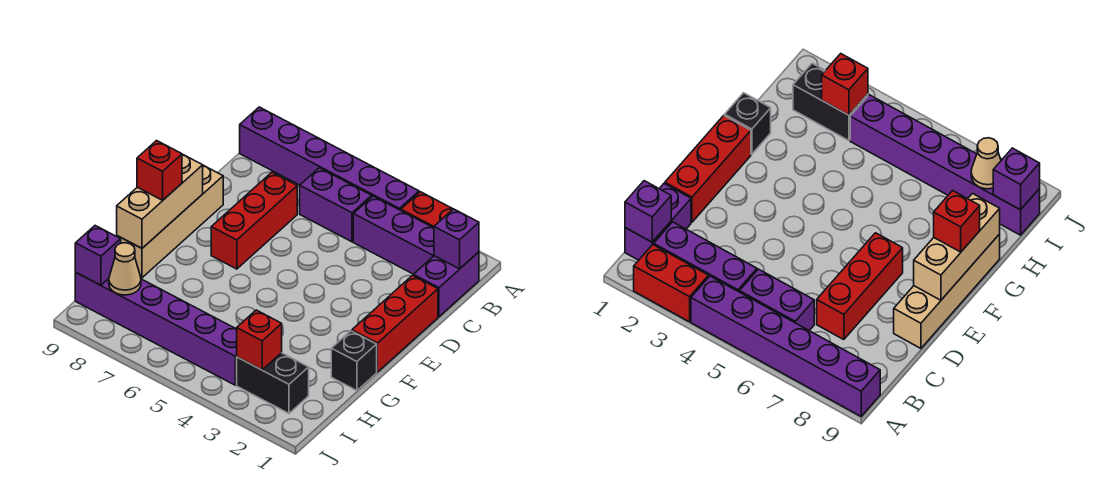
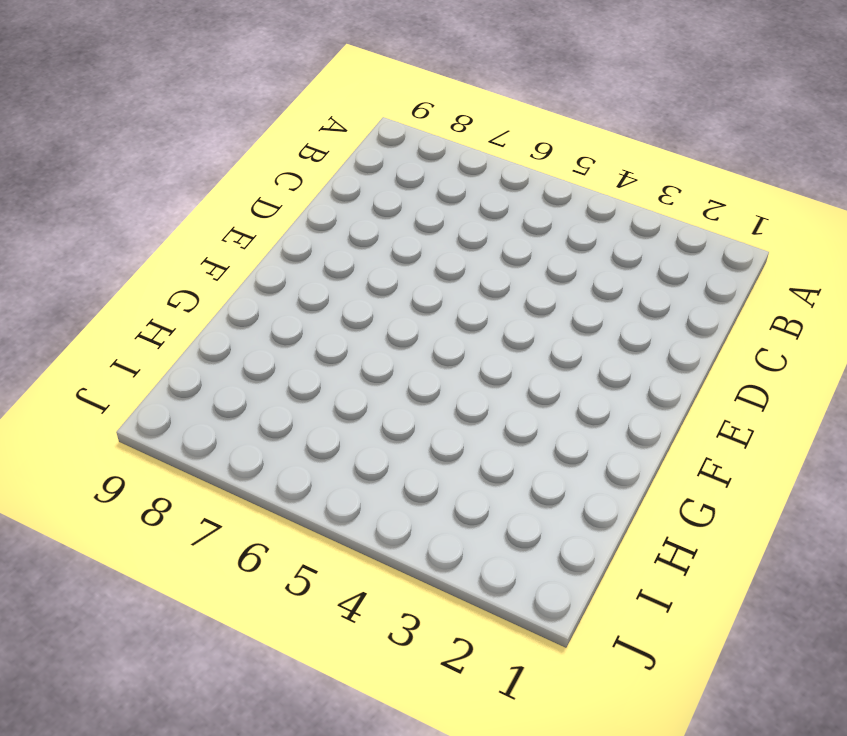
none -> red brick A2:A3 level 1
none -> purple brick A4:A9 level 1
none -> purple brick B1:C1 level 1

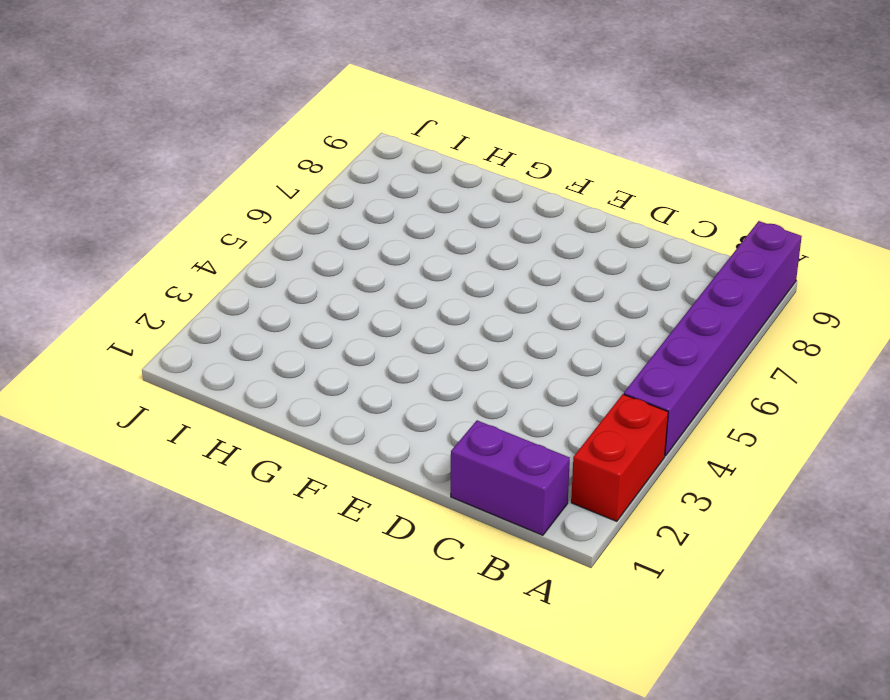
none -> purple brick B2:B4 level 1
none -> purple brick B5:B6 level 1
none -> red brick C7:E7 level 1

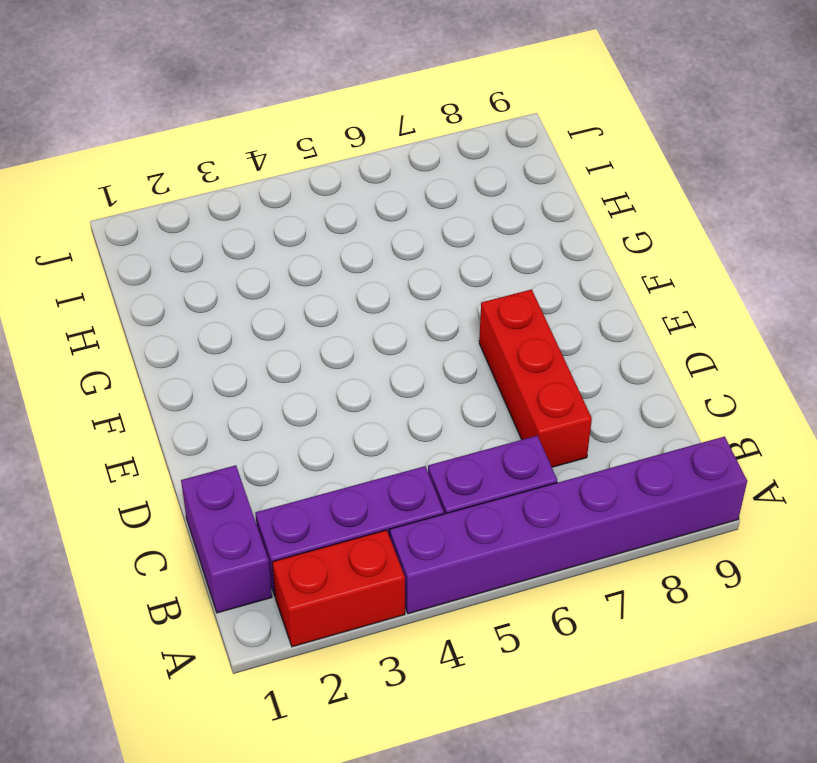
none -> red brick D1:F1 level 1
none -> tan brick D9:G9 level 1
none -> black brick G1 level 1

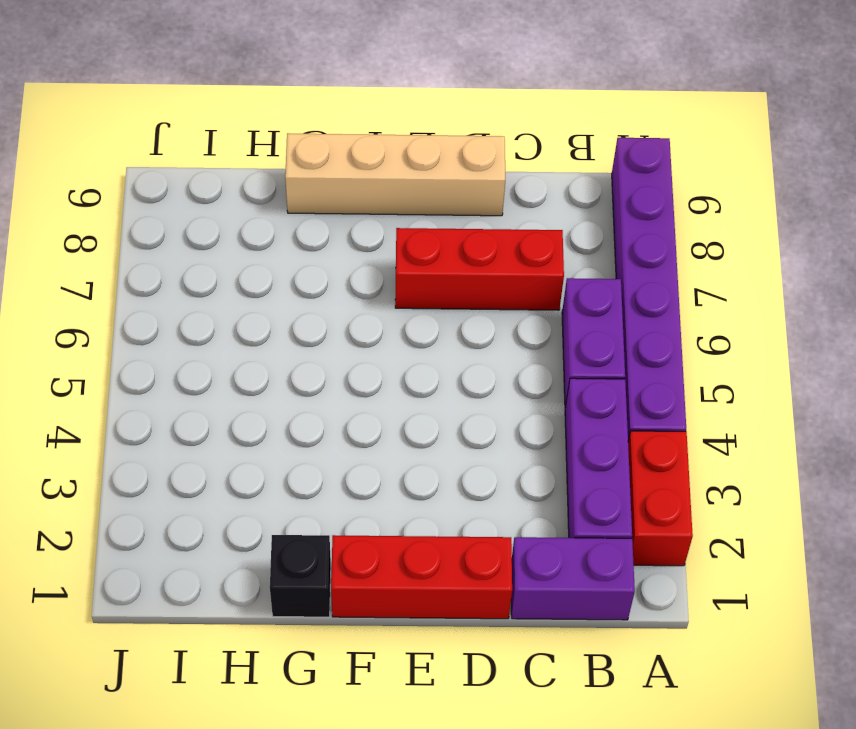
none -> black brick I2:I3 level 1
none -> purple brick I4:I9 level 1
none -> purple brick B1 level 2

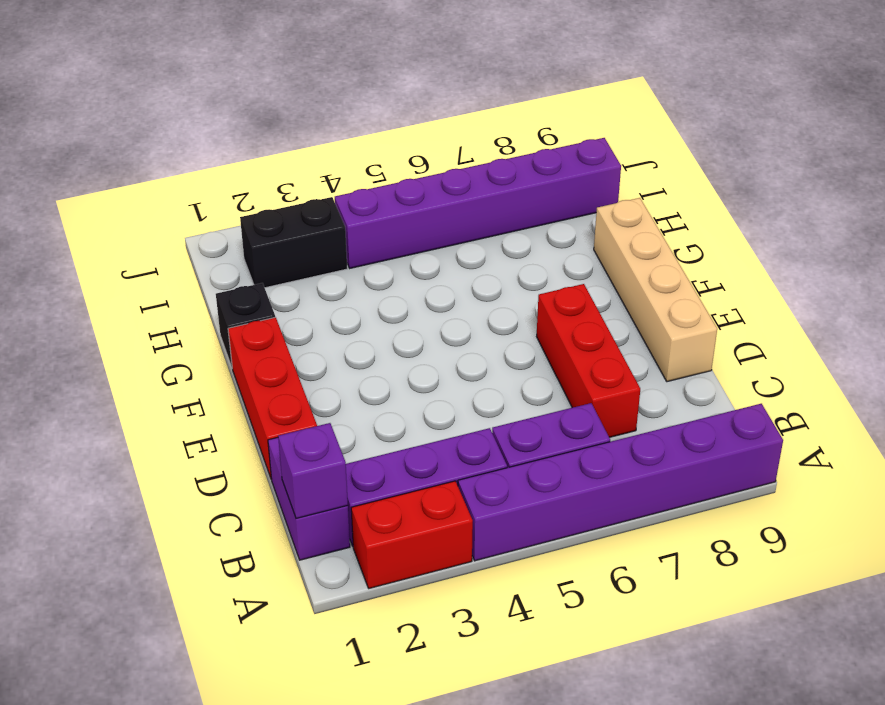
none -> tan brick E9:G9 level 2
none -> red brick I3 level 2
none -> tan cone I8 level 2

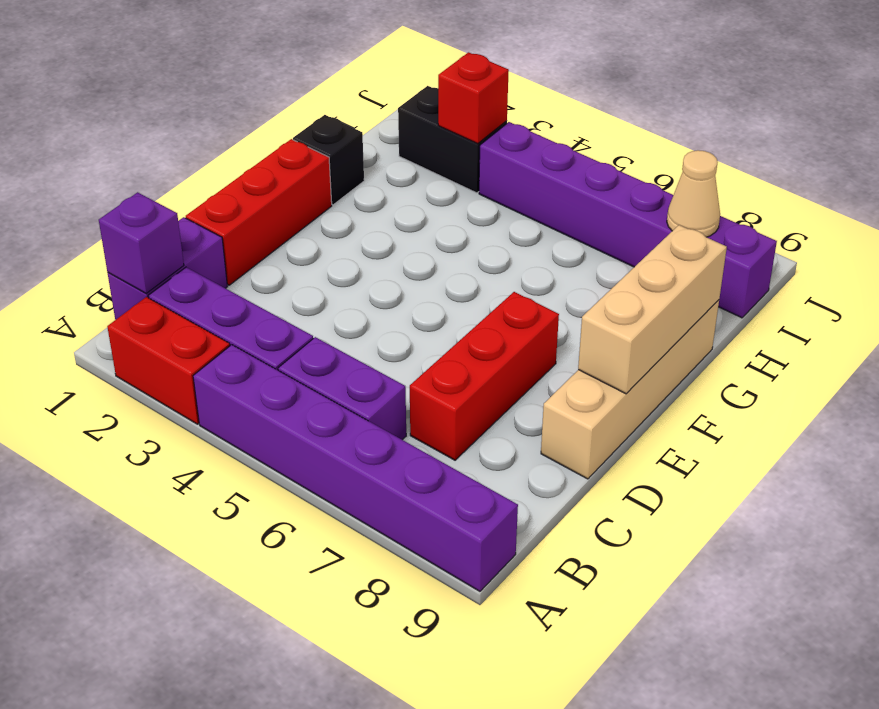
none -> purple brick I9 level 2
none -> red brick F9 level 3

